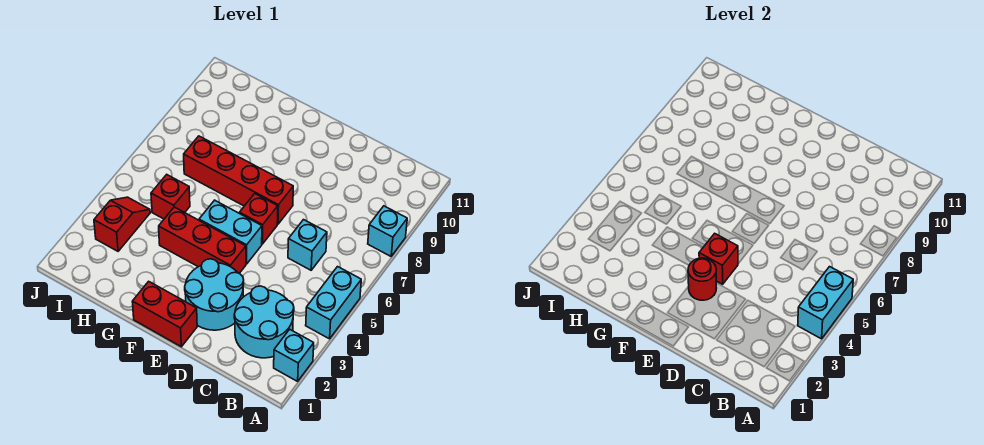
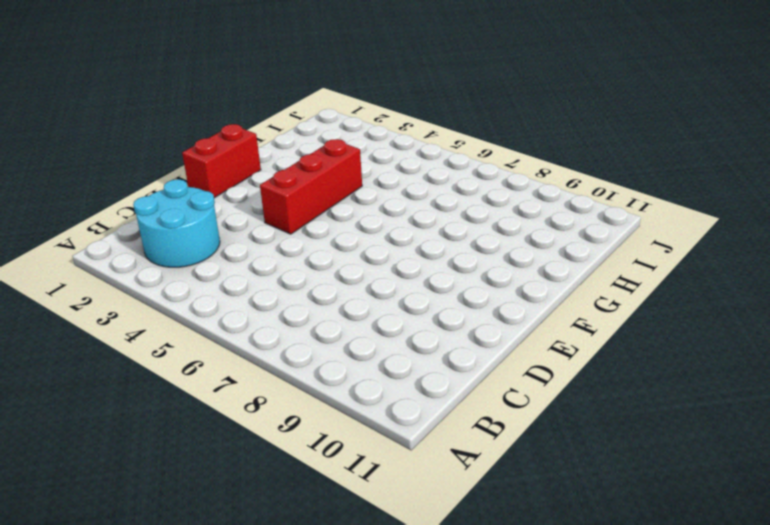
none -> cyan brick A2 level 1
none -> cyan brick A4:A5 level 1
none -> cyan brick A8 level 1

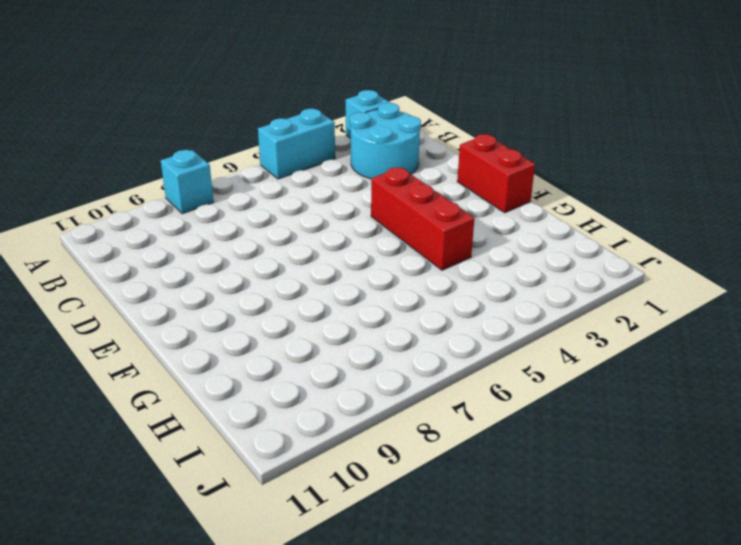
none -> cyan brick C6 level 1
none -> cyan round brick D2:E3 level 1
none -> cyan brick E5:F5 level 1

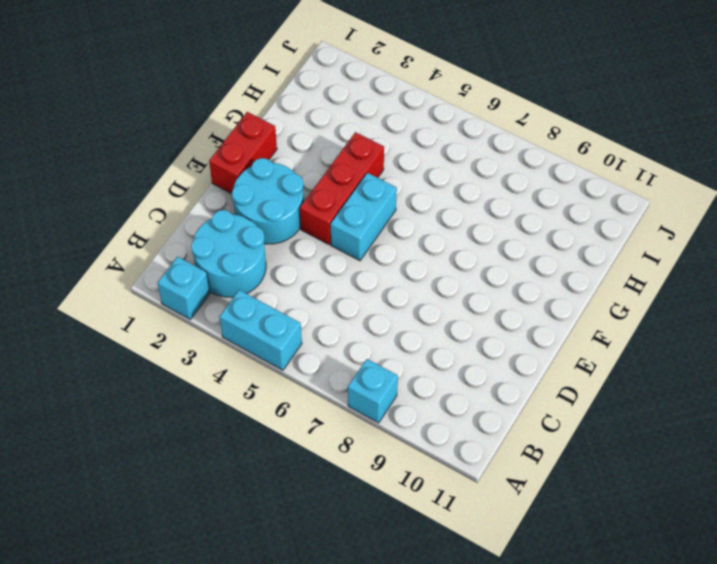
none -> cyan brick C6 level 1
none -> red brick E6 level 1
none -> red brick E7:H7 level 1

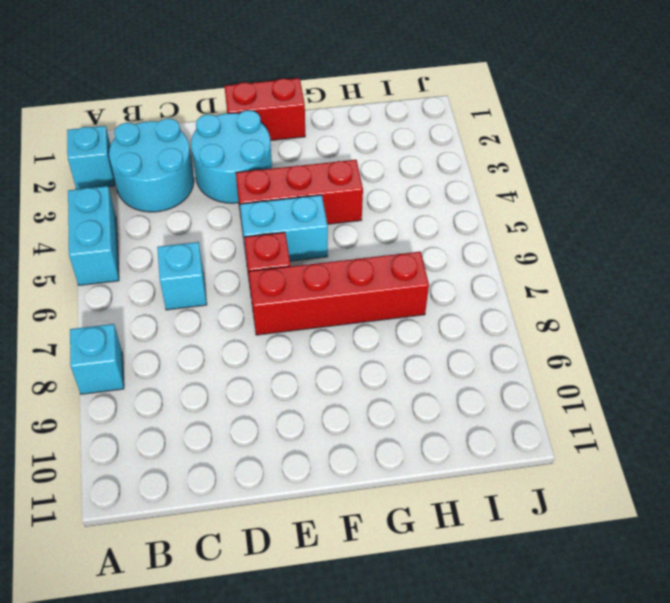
none -> red brick H5 level 1
none -> red slope I3:I4 level 1 top 3
none -> cyan brick A4:A5 level 2

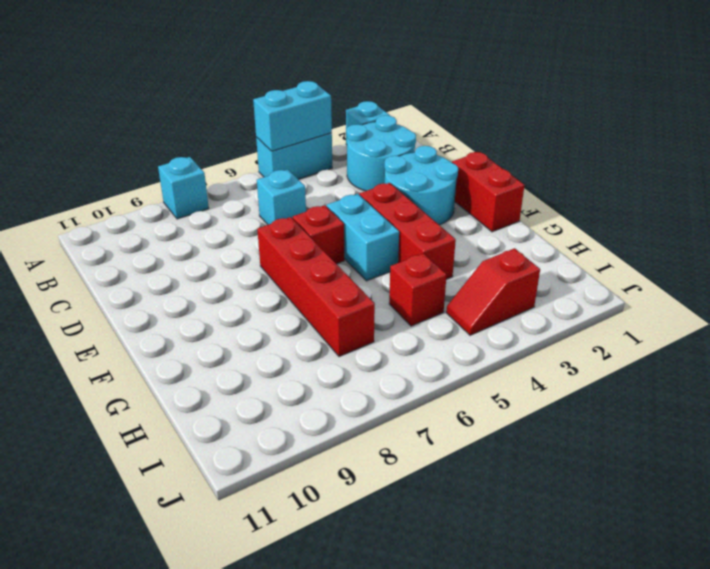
none -> red round brick E3 level 2
none -> red brick E4 level 2

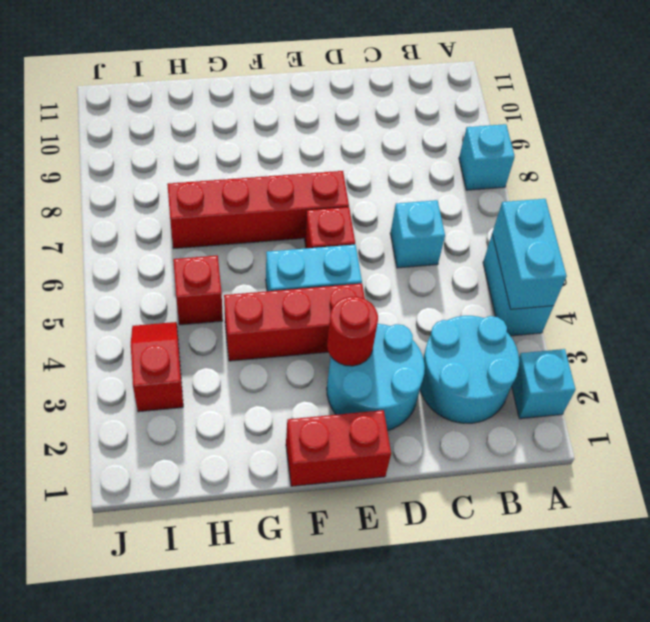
none -> red brick E4 level 2

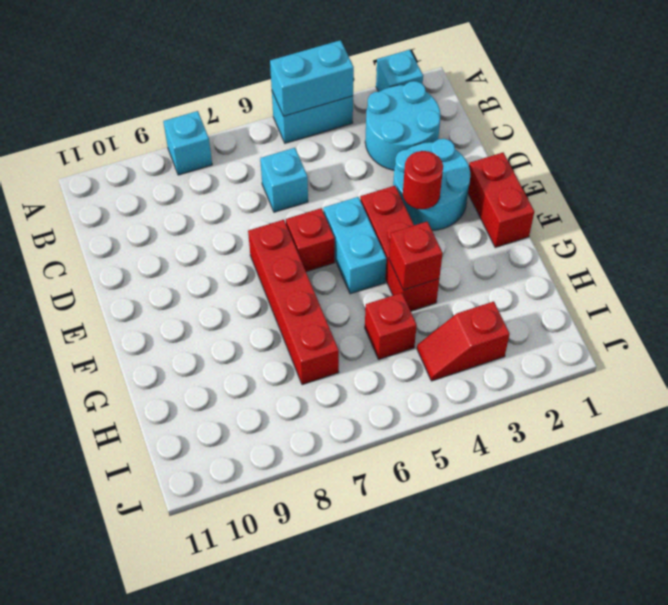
red brick G4 level 2 -> red brick E4 level 2

